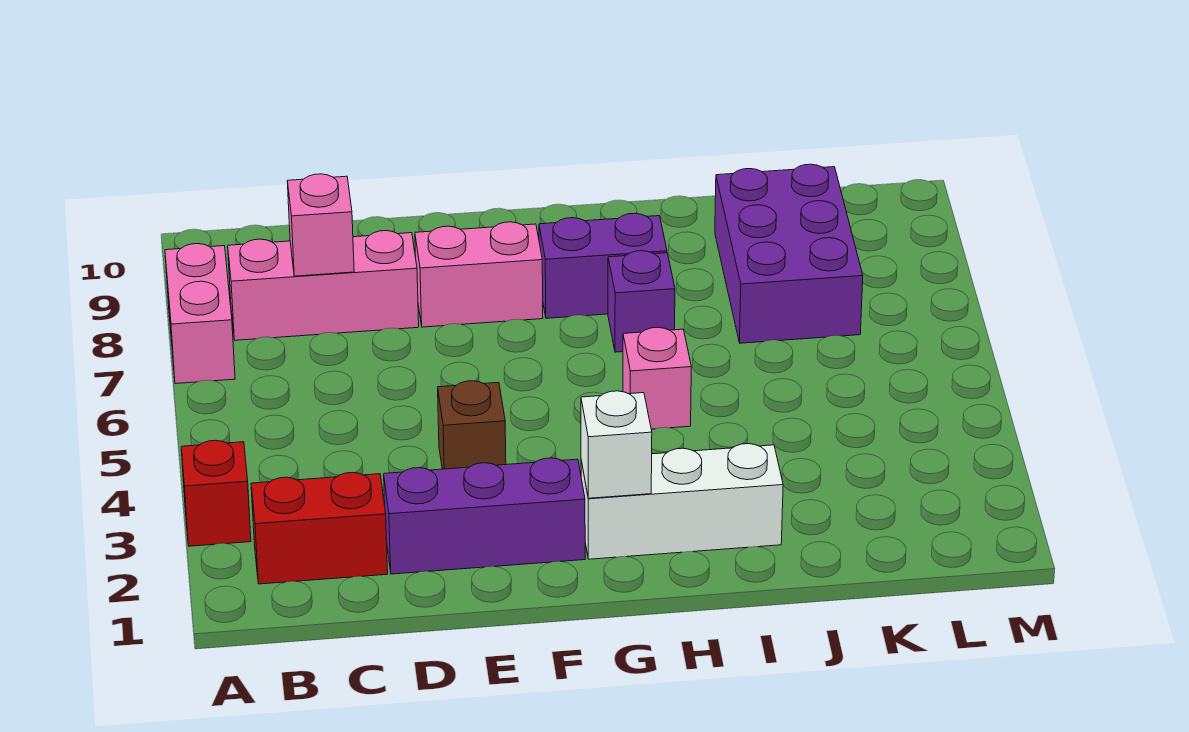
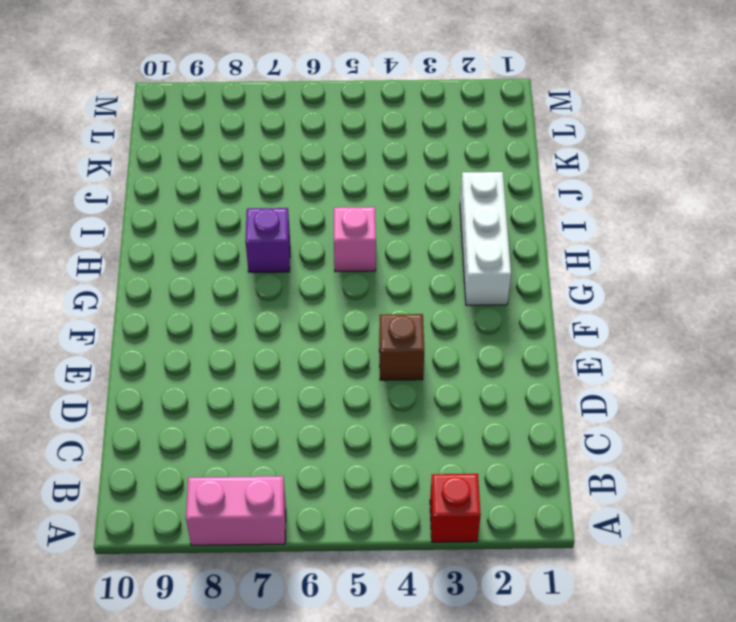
none -> red brick B2:C2 level 1
none -> pink brick B8:D8 level 1
none -> purple brick D2:F2 level 1

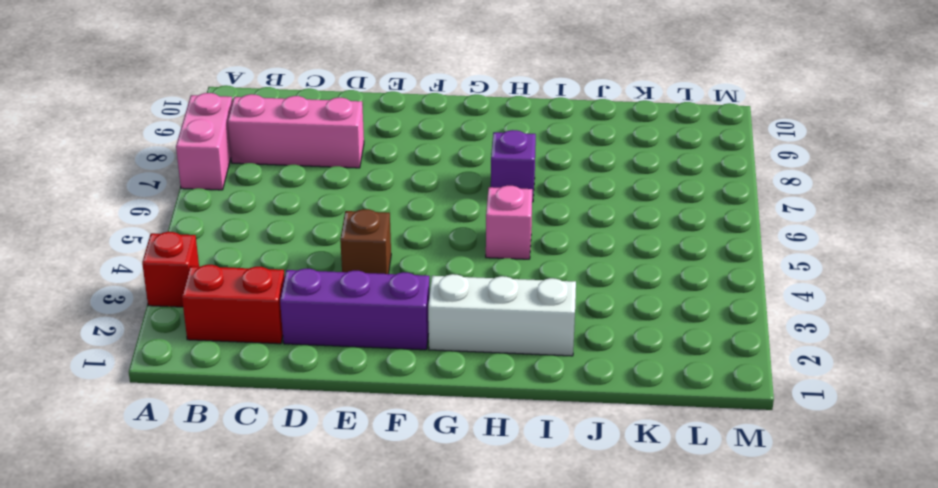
none -> pink brick E8:F8 level 1
none -> purple brick G8:H8 level 1
none -> purple brick J7:K9 level 1

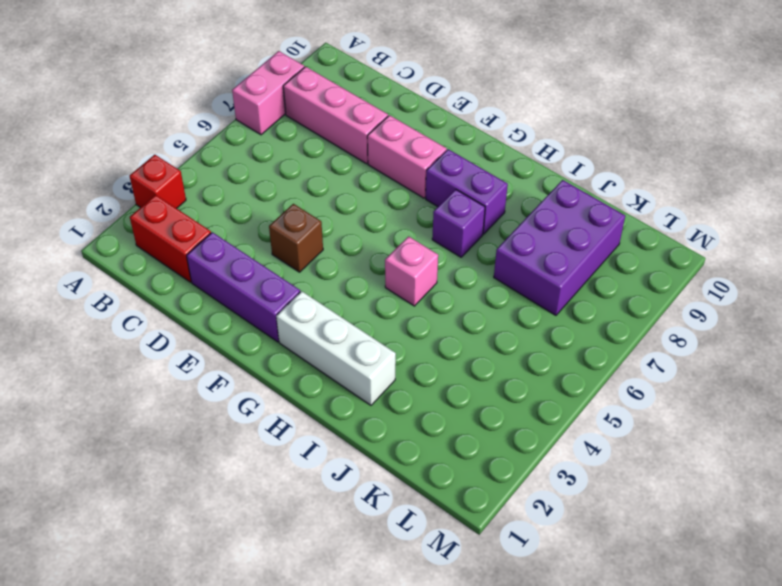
none -> pink brick C8 level 2
none -> white brick G2 level 2

